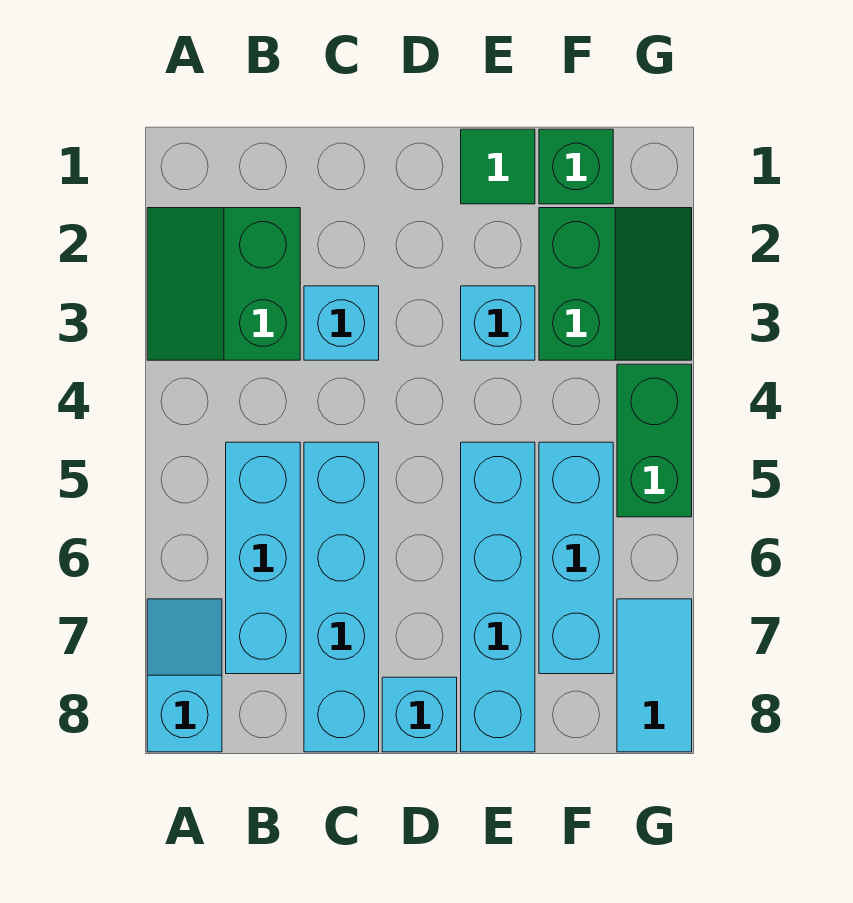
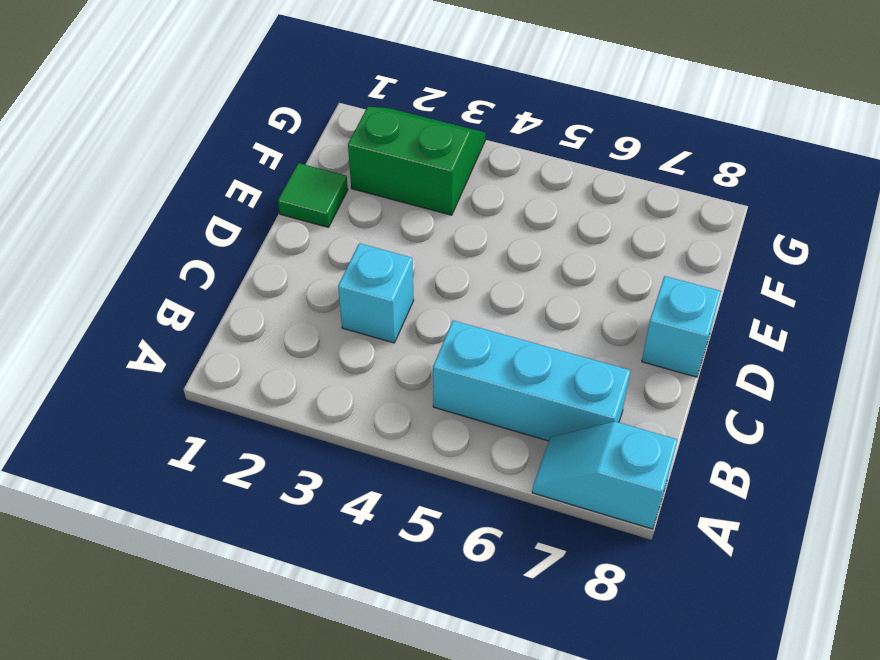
none -> green slope A2:B3 level 1 top B
none -> cyan brick C5:C8 level 1
none -> cyan brick E3 level 1

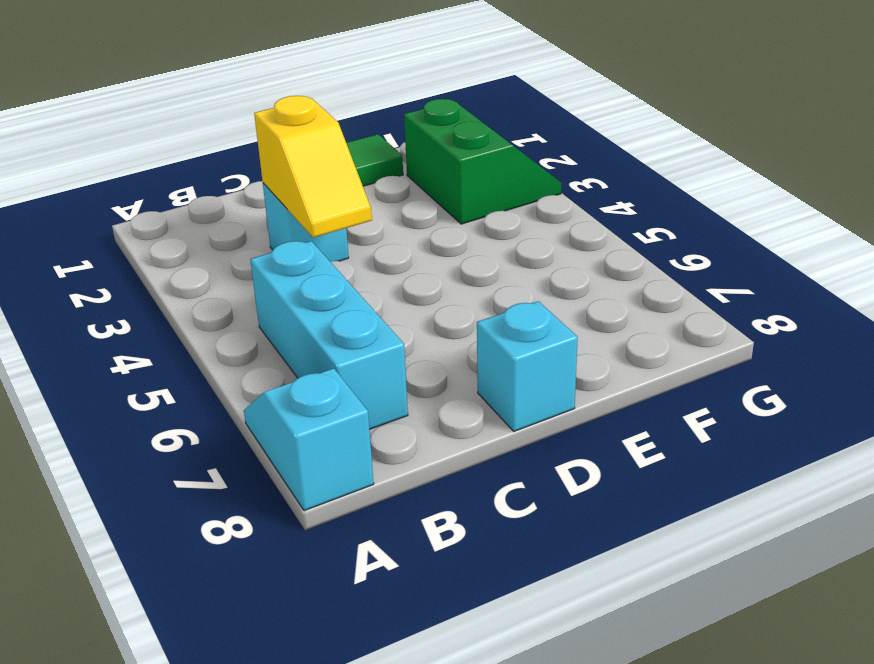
yellow slope C3:C4 level 2 top 3 -> none
none -> green slope A2:B3 level 1 top B
none -> cyan brick C5:C8 level 1
none -> cyan brick E3 level 1

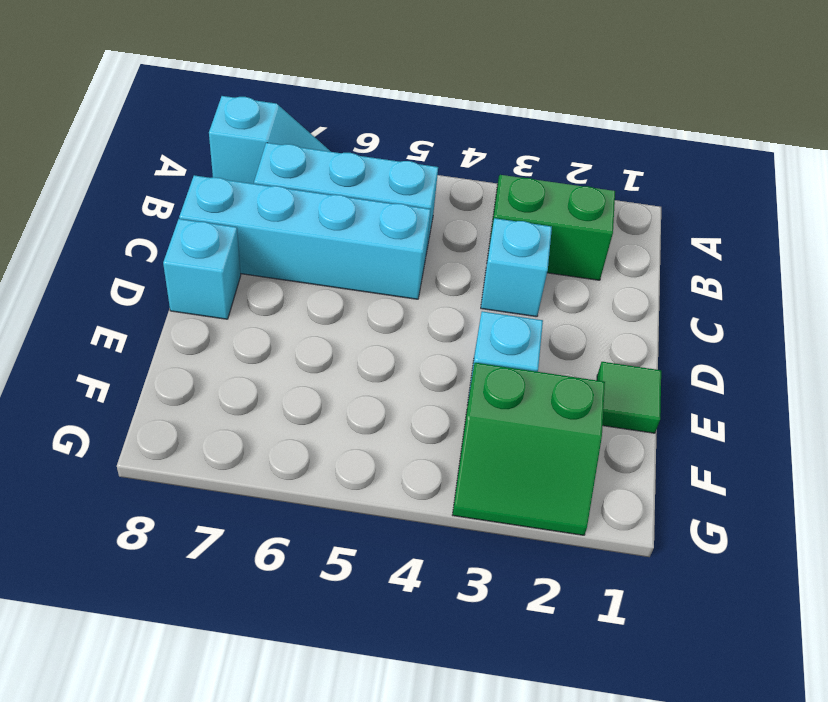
none -> cyan brick E5:E8 level 1
none -> green brick F1 level 1
none -> cyan brick F5:F7 level 1

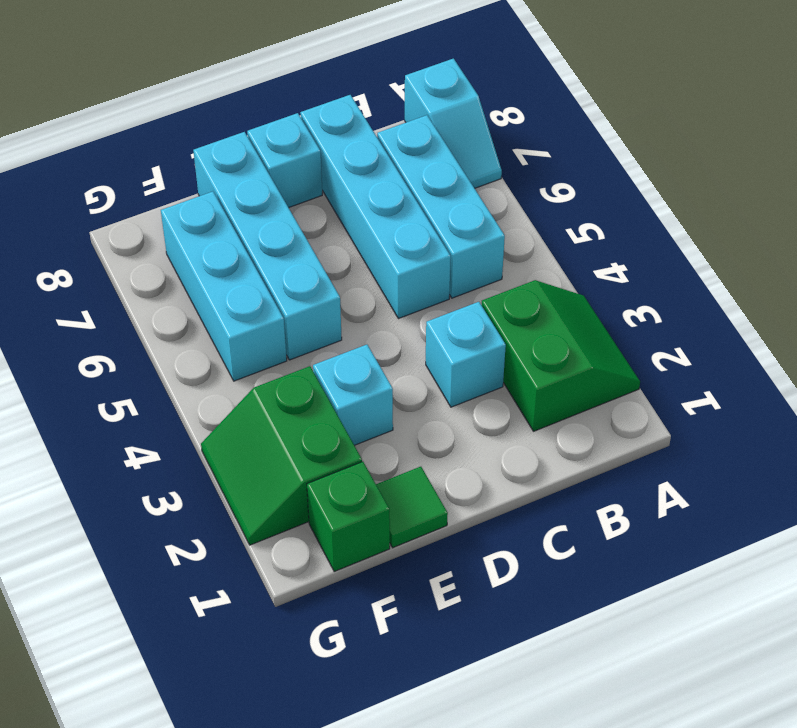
none -> green brick G4:G5 level 1
none -> cyan tile G7:G8 level 1

